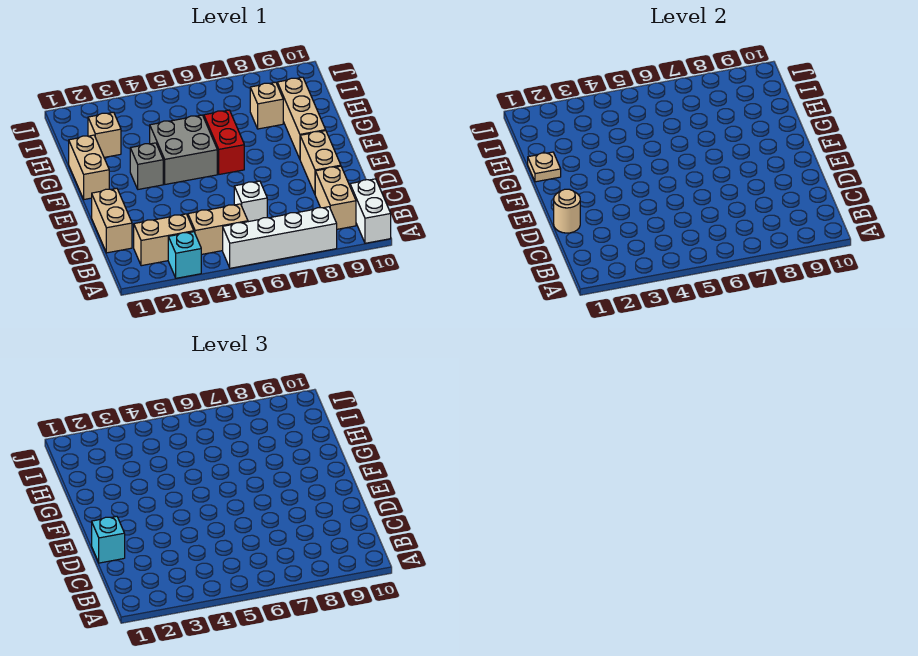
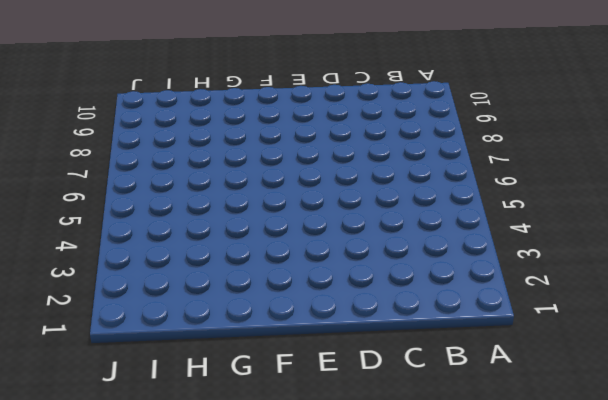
none -> cyan brick A3 level 1
none -> white brick A5:A8 level 1
none -> white brick A10:B10 level 1

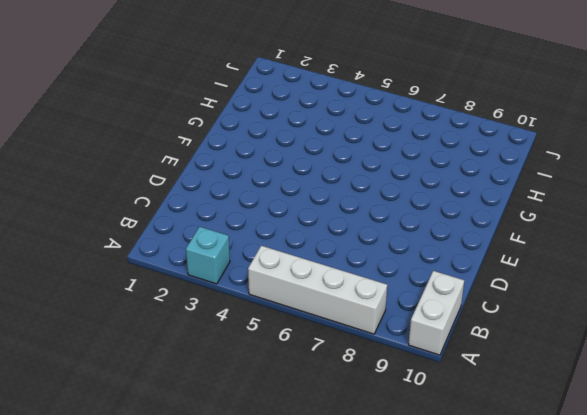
none -> tan brick B2:B3 level 1
none -> tan brick B4:B5 level 1
none -> tan brick B9:C9 level 1

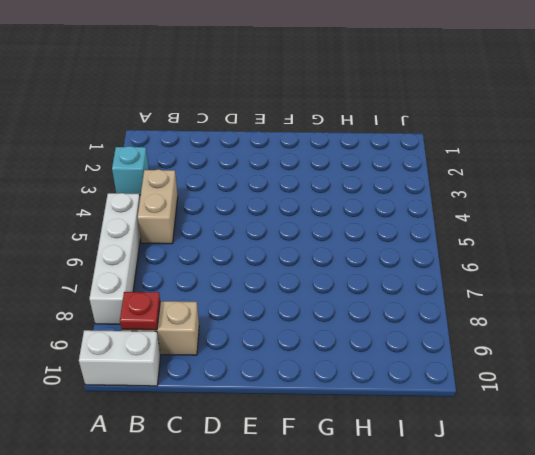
red plate B9 level 2 -> none
none -> tan brick B2:B3 level 1
none -> tan brick C1:D1 level 1
none -> white brick C6 level 1

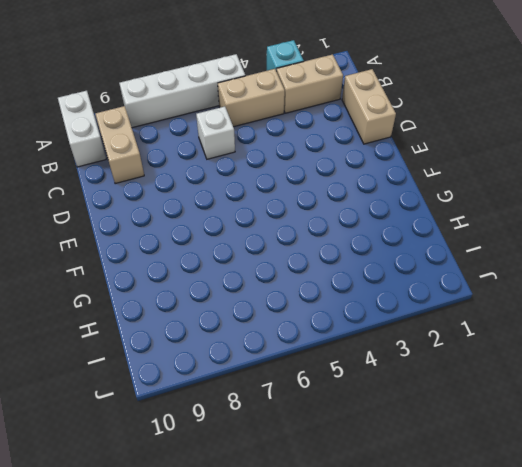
none -> tan brick D9:E9 level 1
none -> tan brick F1:G1 level 1
none -> grey brick F3 level 1

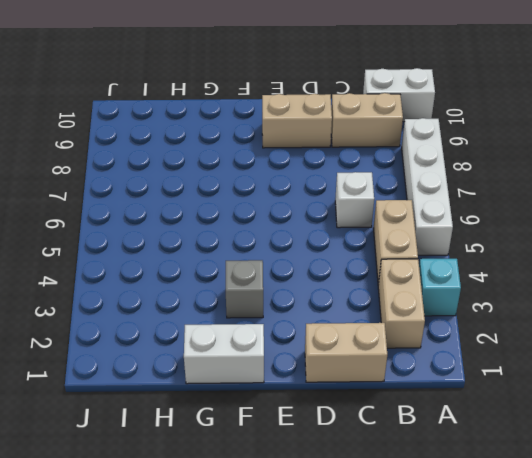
white brick F1:G1 level 1 -> tan brick F1:G1 level 1
none -> grey brick F4:G5 level 1
none -> red brick F6:G6 level 1
none -> tan brick F9:H9 level 1

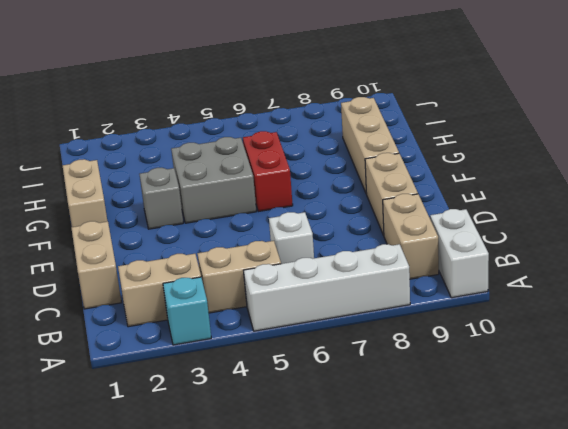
none -> tan brick H2 level 1
none -> tan brick H8 level 1
none -> tan round brick D1 level 2

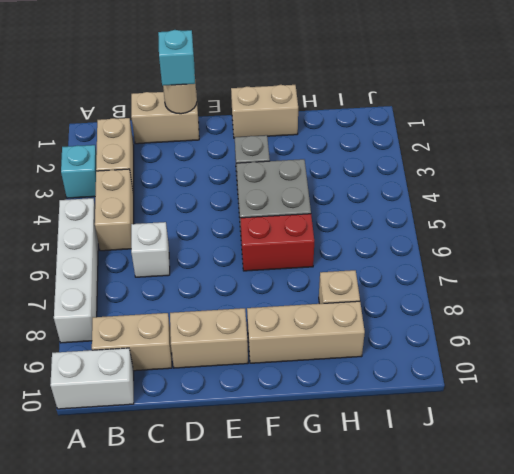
none -> tan brick H2 level 1
none -> tan plate G1 level 2

